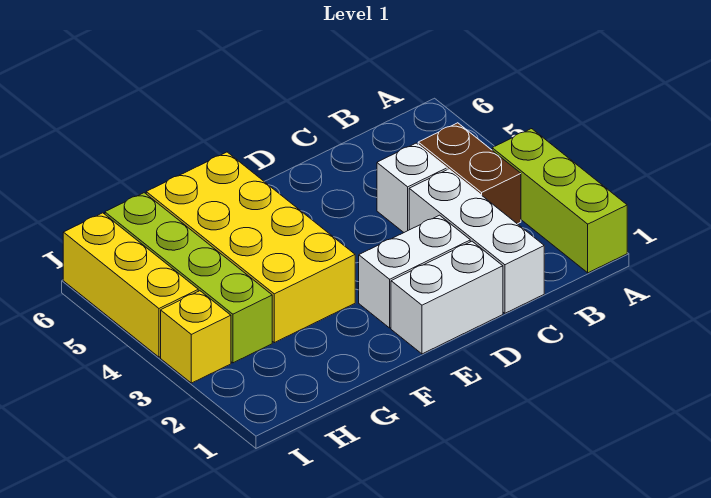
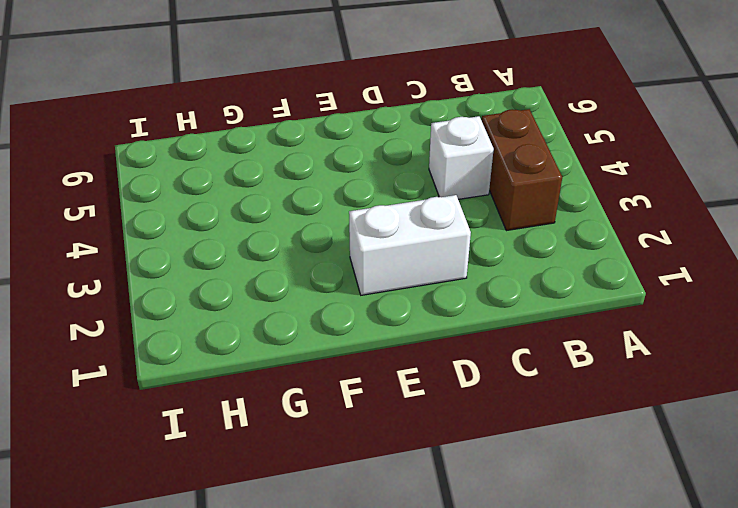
none -> lime brick A1:A3 level 1
none -> white brick C1:C3 level 1

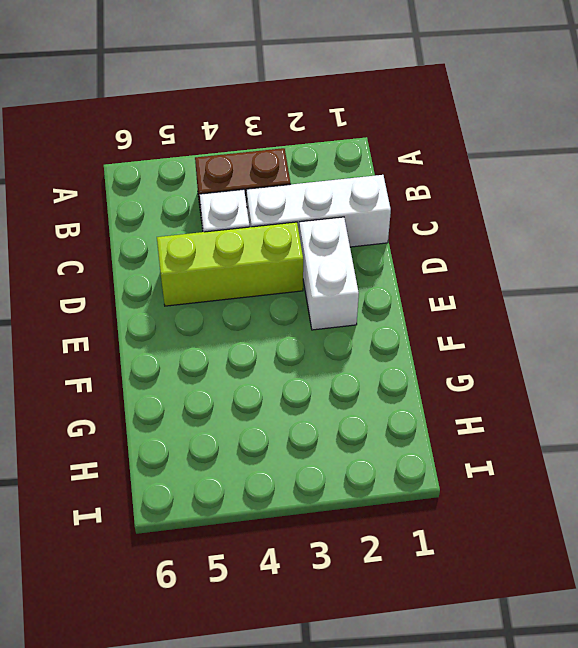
lime brick D3:D5 level 1 -> lime brick A1:A3 level 1
none -> white brick D1:E1 level 1
none -> yellow brick F3:G6 level 1

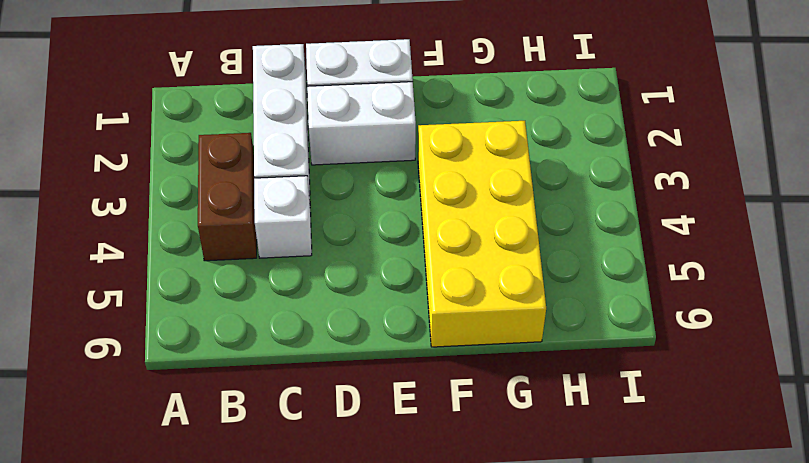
none -> lime brick A1:A3 level 1
none -> lime brick H3:H6 level 1

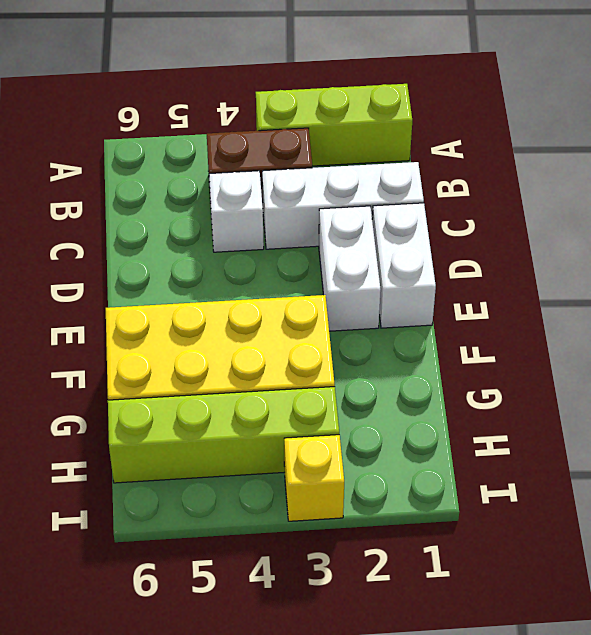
none -> yellow brick I4:I6 level 1

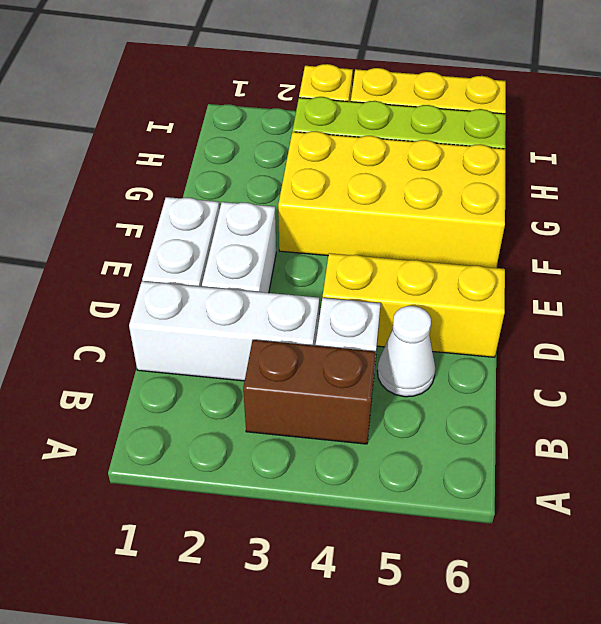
white cone C5 level 1 -> none
yellow brick D4:D6 level 1 -> none
none -> lime brick A1:A3 level 1

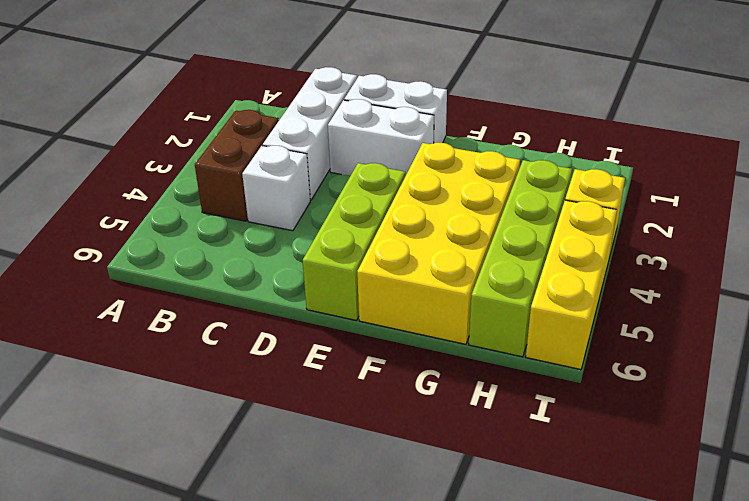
lime brick E4:E6 level 1 -> lime brick A1:A3 level 1

